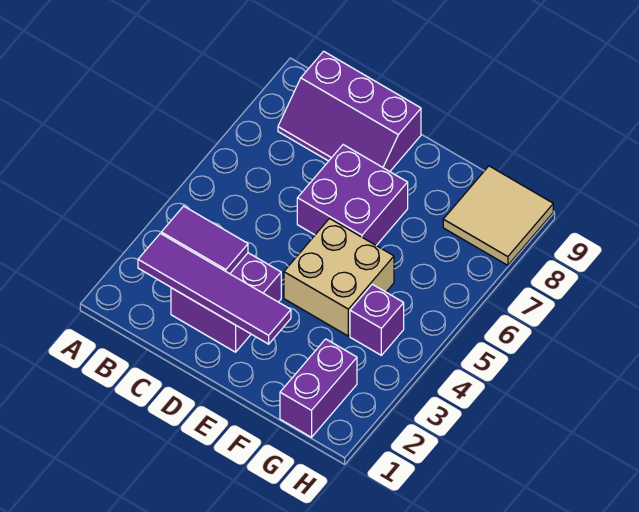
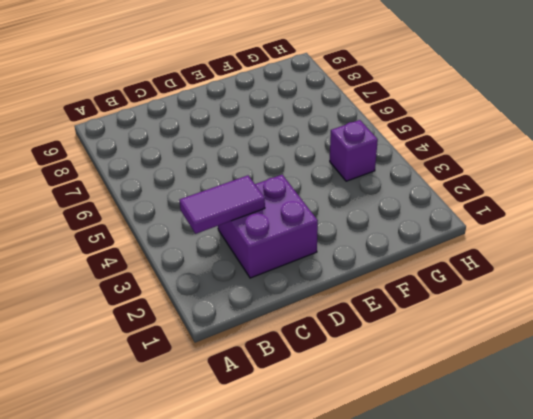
none -> purple slope B8:D9 level 1 top 9
none -> purple brick D6:E7 level 1

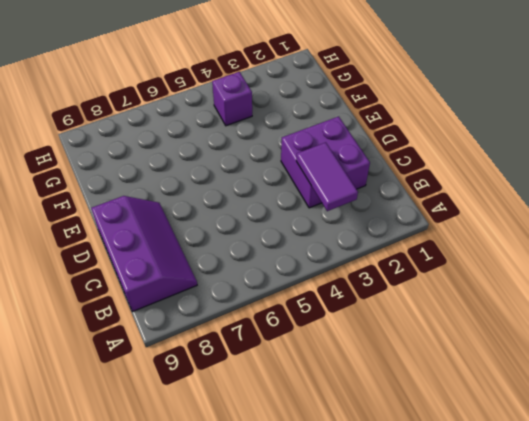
none -> purple brick D6:E7 level 1
none -> tan brick E4:F5 level 1

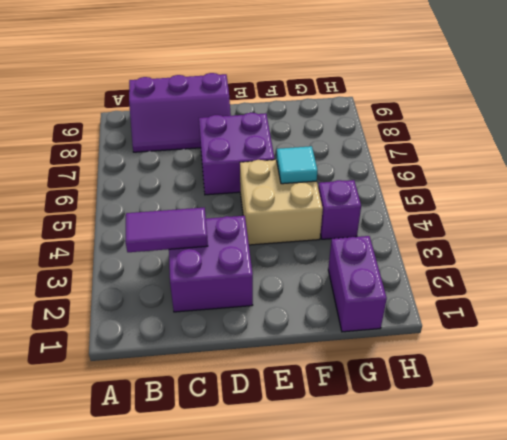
cyan tile F5 level 2 -> none
none -> tan tile G8:H9 level 1
none -> purple tile B2:E2 level 2

